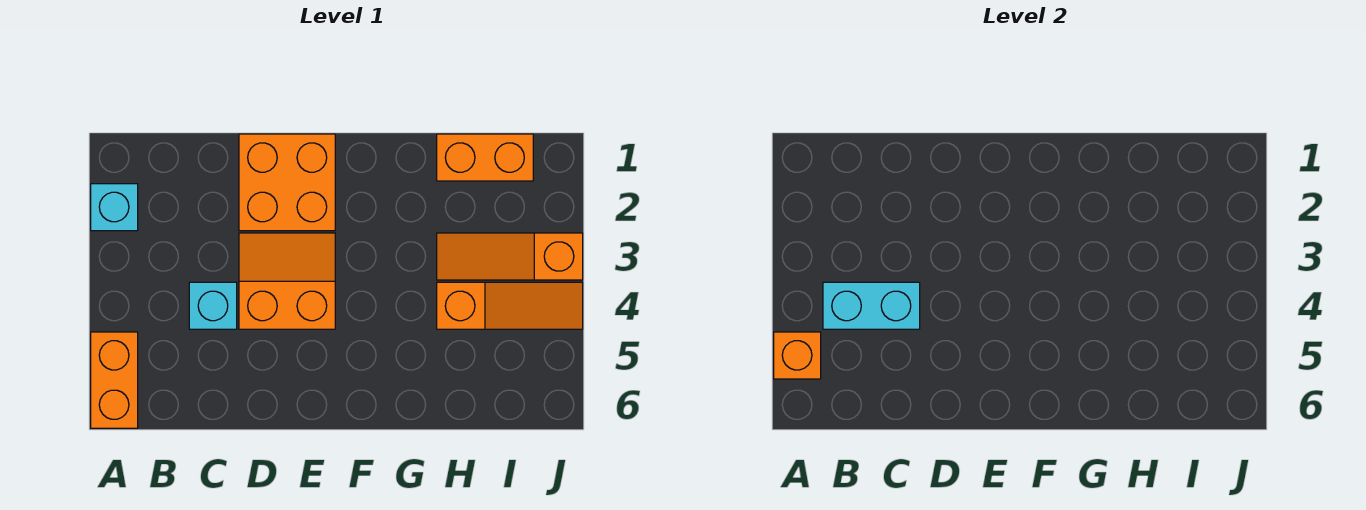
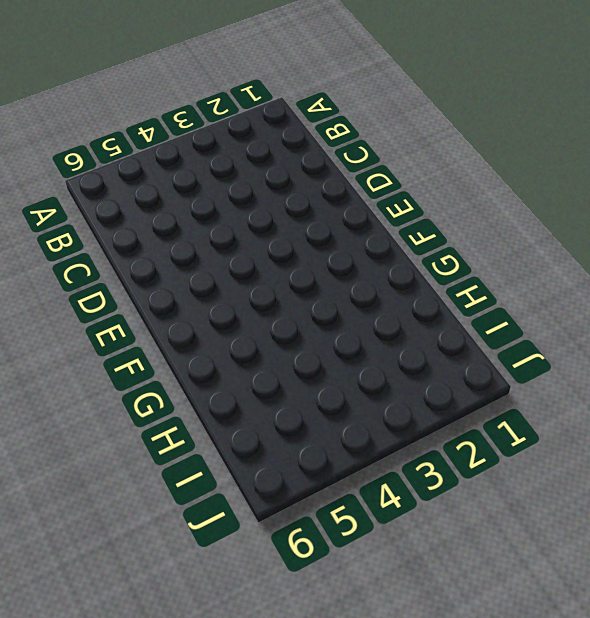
none -> cyan brick A2 level 1
none -> orange brick A5:A6 level 1

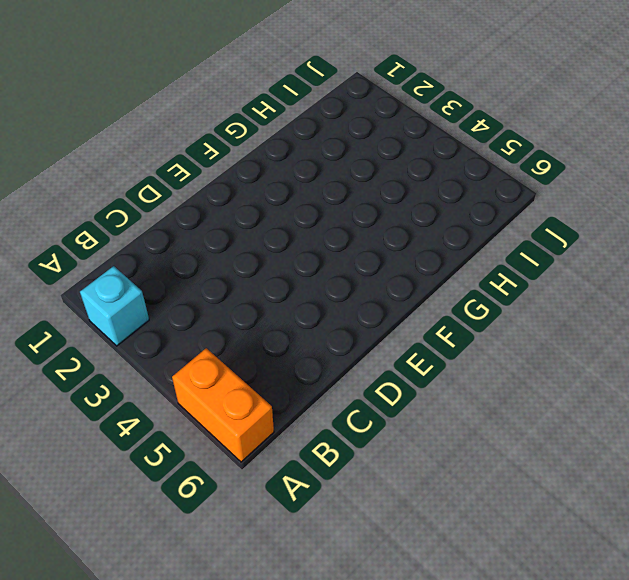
none -> cyan brick C4 level 1
none -> orange brick D1:E2 level 1

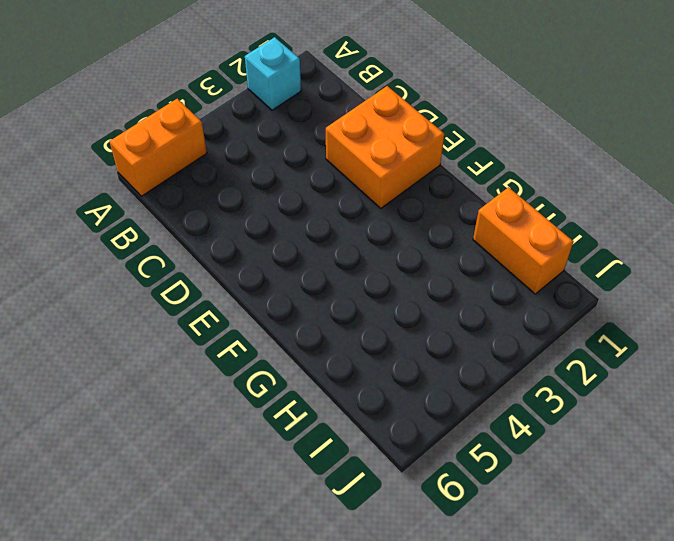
none -> cyan brick C4 level 1
none -> orange slope D3:E4 level 1 top 4

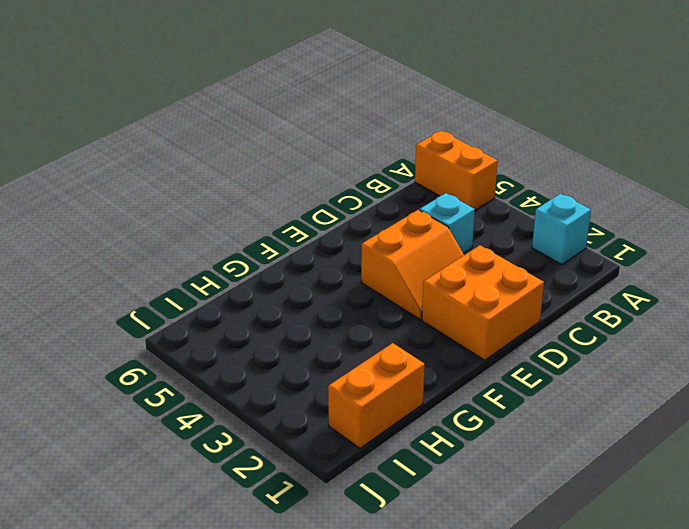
none -> orange slope H3:J3 level 1 top J
none -> orange slope H4:J4 level 1 top H

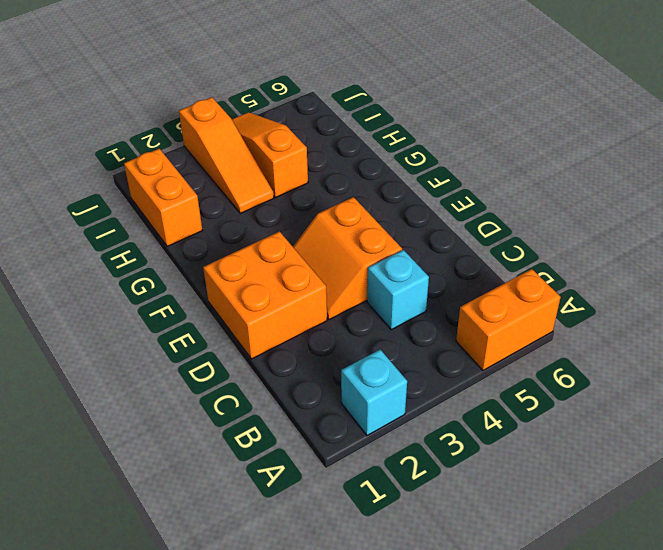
none -> orange brick A5 level 2
none -> cyan brick B4:C4 level 2

